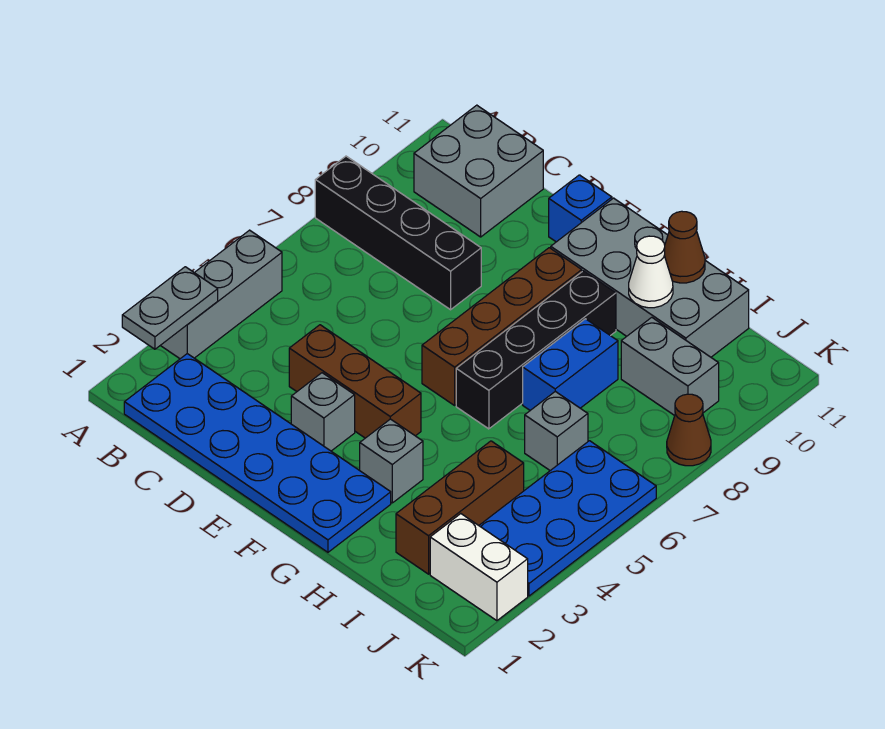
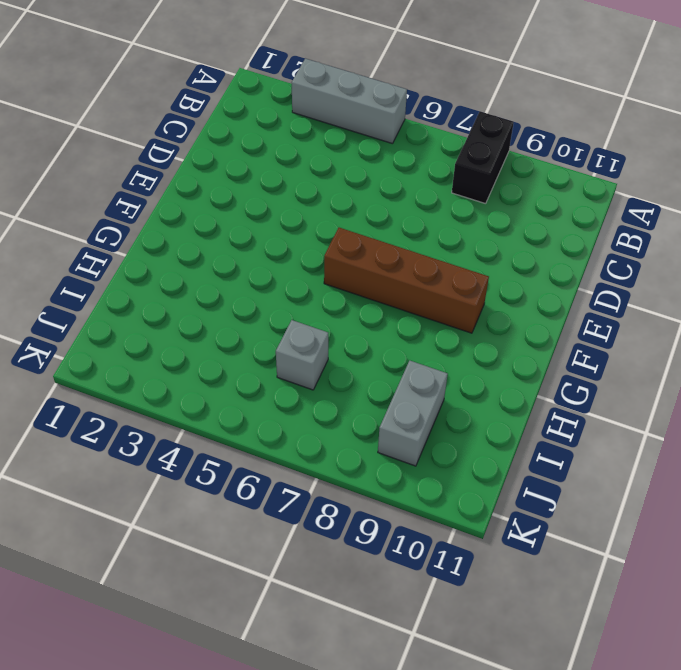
black brick A8:B8 level 1 -> black brick A8:D8 level 1
none -> blue plate B1:G2 level 1
none -> grey brick B10:C11 level 1
none -> brown brick D4:F4 level 1

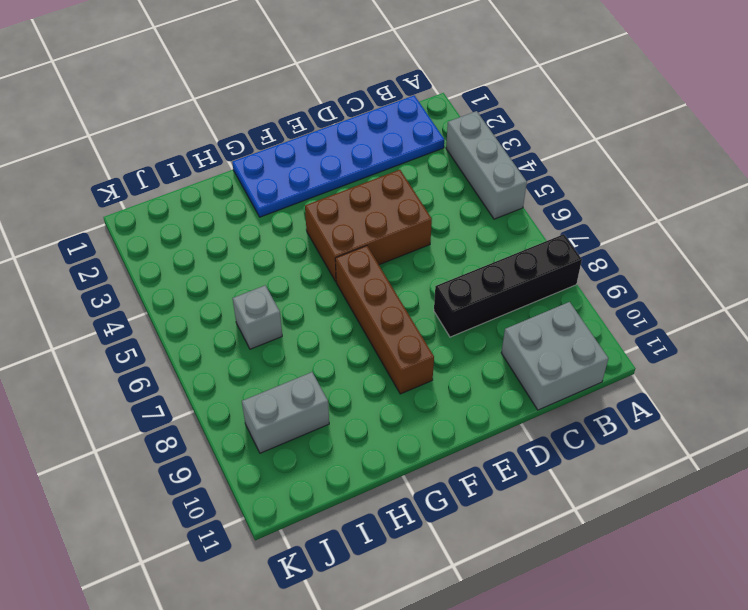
brown brick D4:F5 level 1 -> brown brick D4:F4 level 1
none -> grey brick E3 level 1
none -> blue brick E11 level 1
none -> grey brick F10:I11 level 1

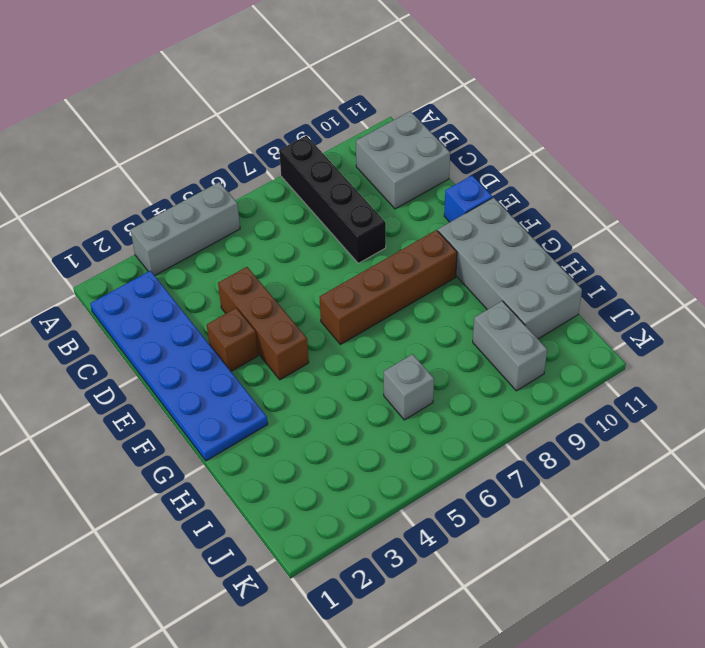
brown brick E3 level 1 -> grey brick E3 level 1
none -> grey brick G3 level 1
none -> black brick G6:G9 level 1
none -> blue brick H7:H8 level 1

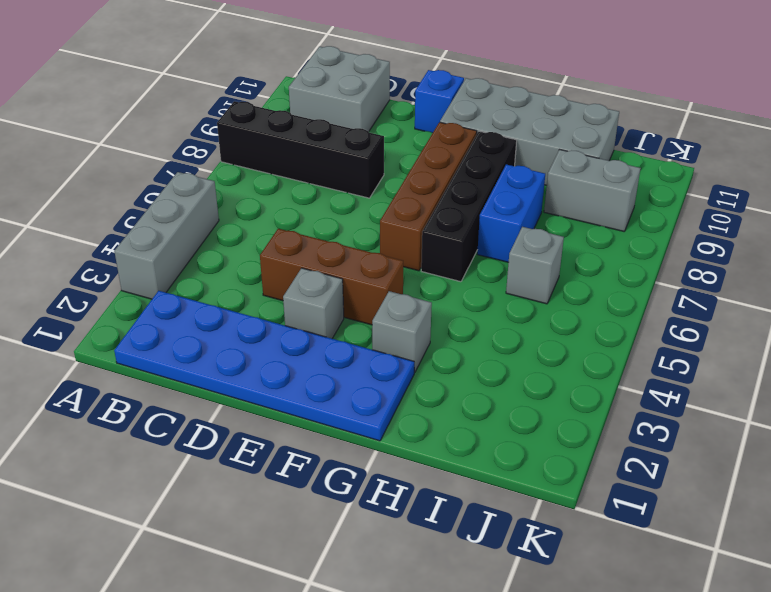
none -> brown brick I2:I4 level 1
none -> white brick J2:K2 level 1
none -> blue plate J3:K6 level 1

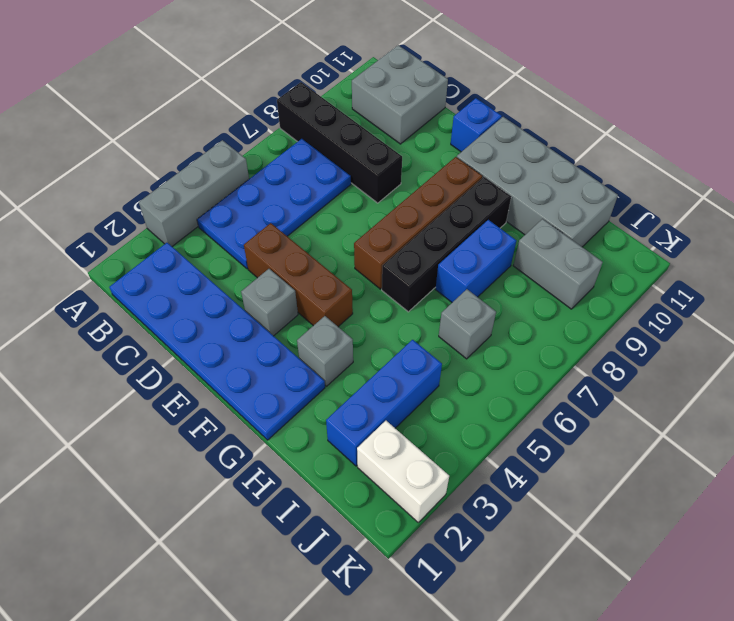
blue plate B4:C7 level 1 -> blue plate J3:K6 level 1
blue brick I2:I4 level 1 -> brown brick I2:I4 level 1
none -> brown cone K8 level 1
none -> grey plate A2:A3 level 2
none -> white cone H10 level 2

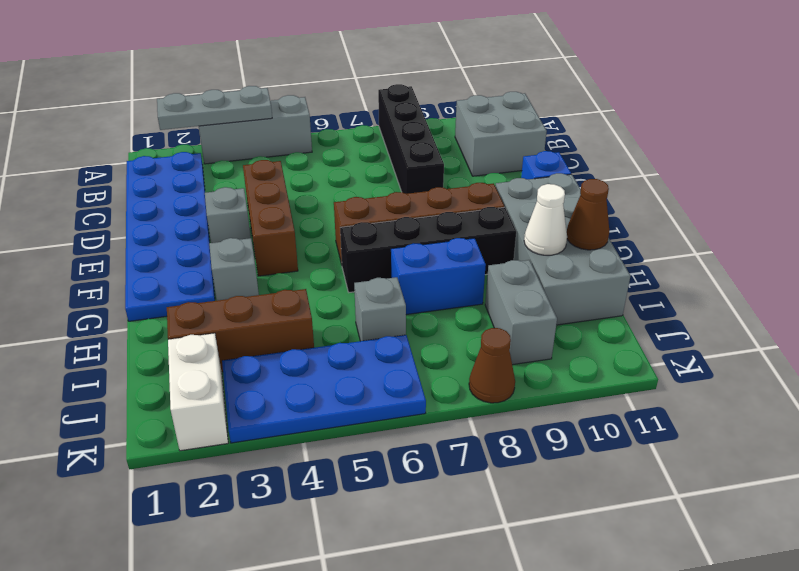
grey plate A2:A4 level 2 -> grey plate A2:A3 level 2

